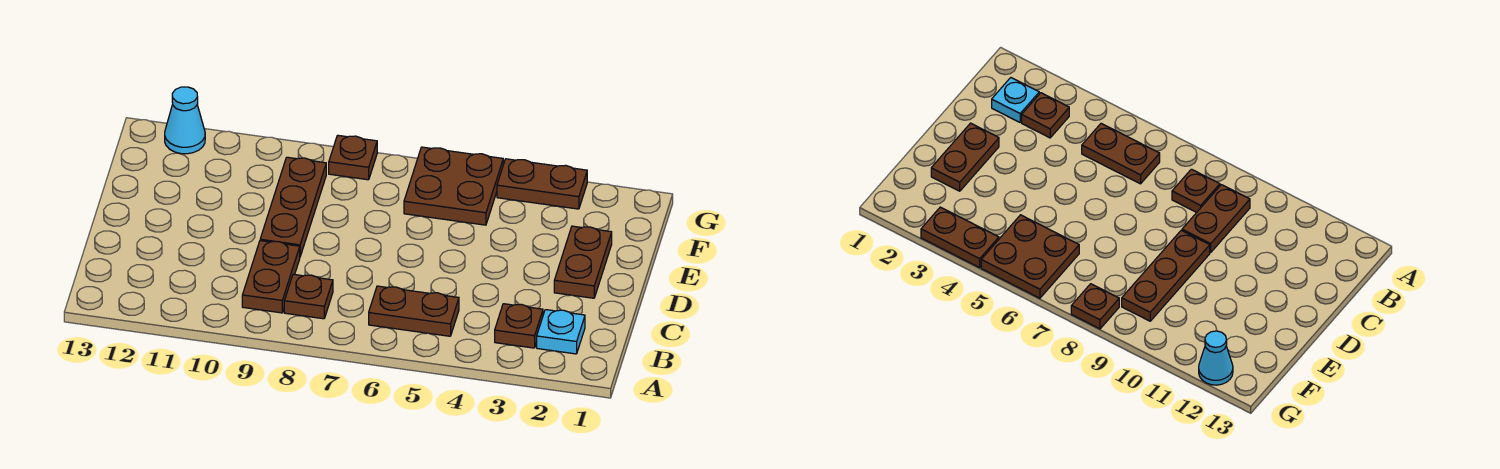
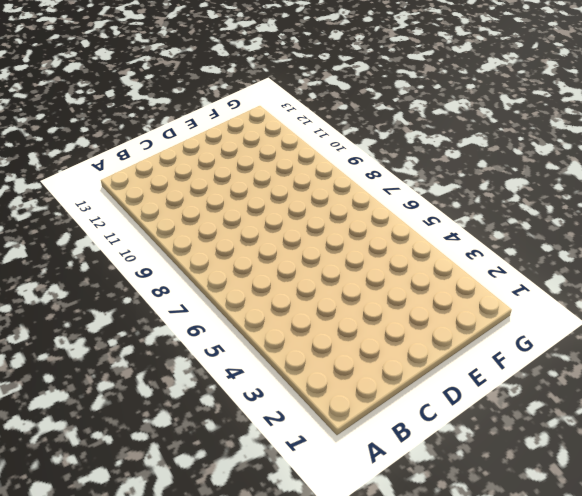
none -> cyan plate B2 level 1
none -> brown plate B3 level 1

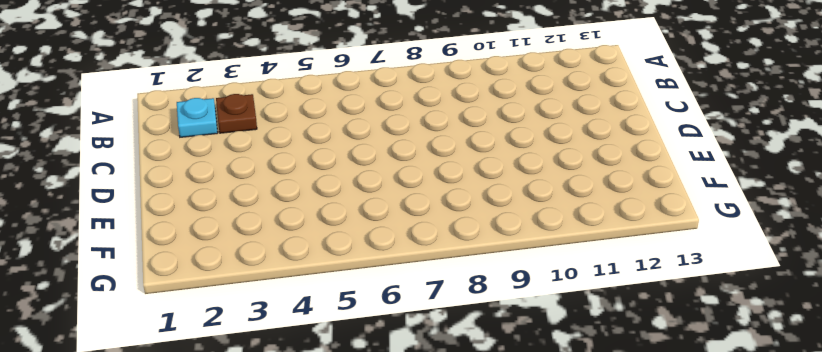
none -> brown plate B5:B6 level 1
none -> brown plate B8 level 1

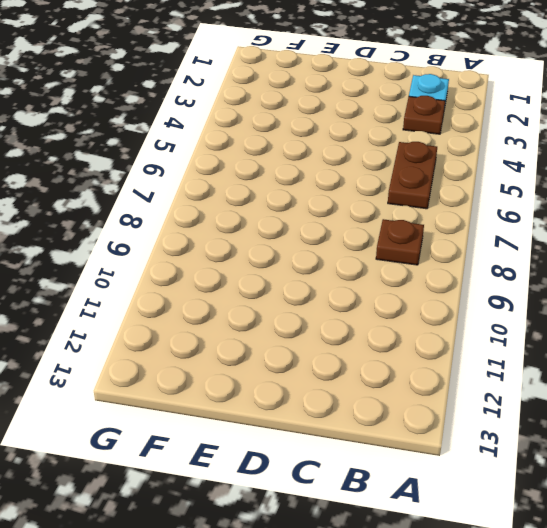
none -> brown plate B9:C9 level 1
none -> brown plate D2:E2 level 1

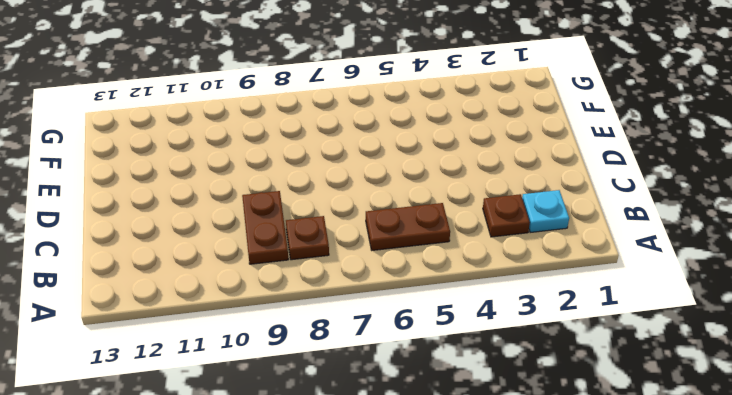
none -> brown plate D2:E2 level 1
none -> brown plate D9:F9 level 1

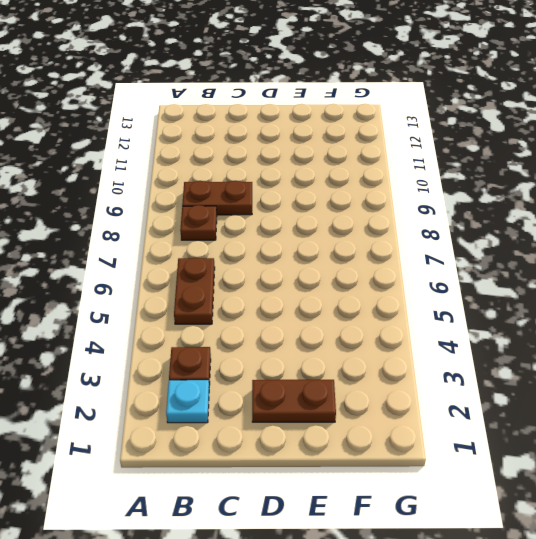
none -> brown plate D9:F9 level 1
none -> brown plate F5:G6 level 1

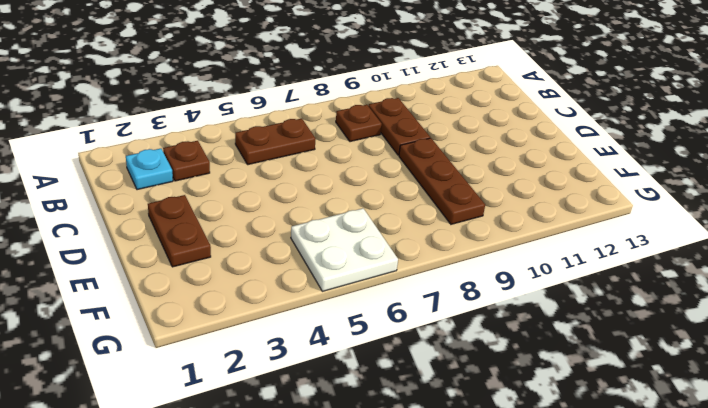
white plate F5:G6 level 1 -> brown plate F5:G6 level 1
none -> brown plate G3:G4 level 1
none -> brown plate G8 level 1

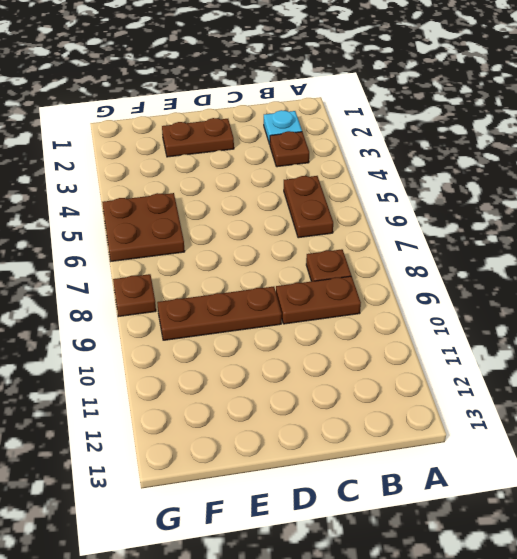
none -> brown plate G3:G4 level 1
none -> cyan cone G12 level 1

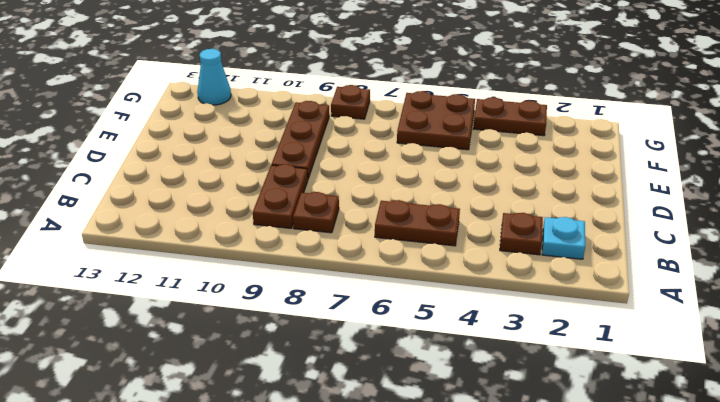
none -> brown plate D2:E2 level 1

